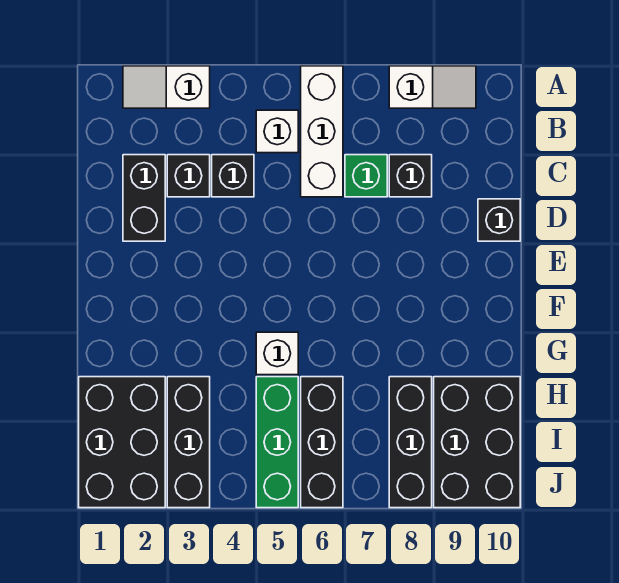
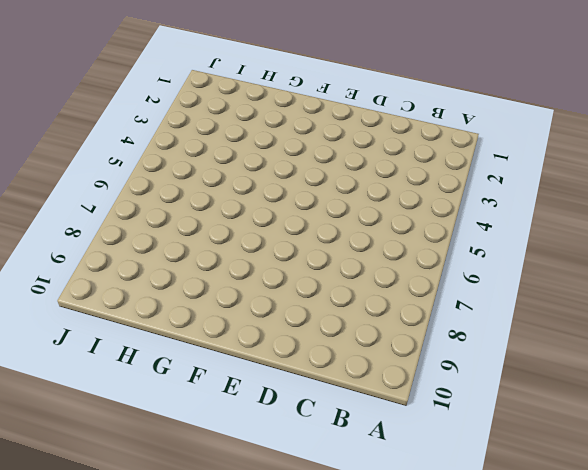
none -> white slope A2:A3 level 1 top 3
none -> white brick A6:C6 level 1
none -> white slope A8:A9 level 1 top 8

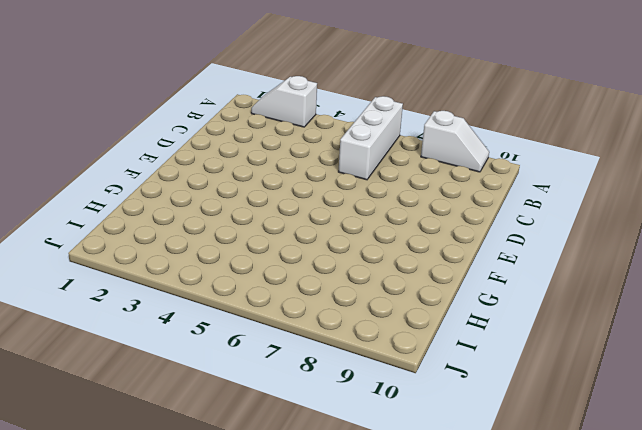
none -> white brick B5 level 1
none -> black brick C2:D2 level 1
none -> black brick C3 level 1

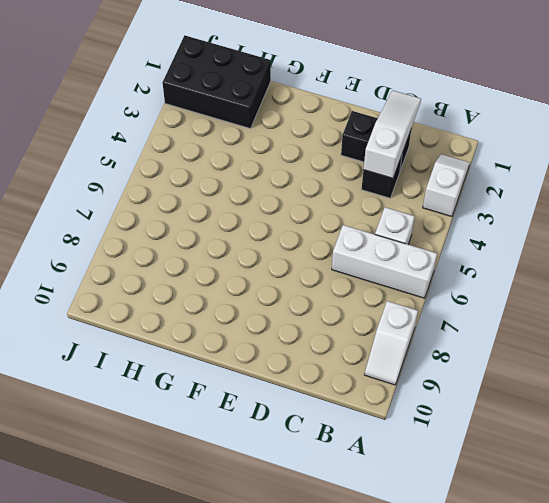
white slope C1:C3 level 2 top 3 -> none
none -> black brick C4 level 1
none -> green brick C7 level 1
none -> black brick C8 level 1

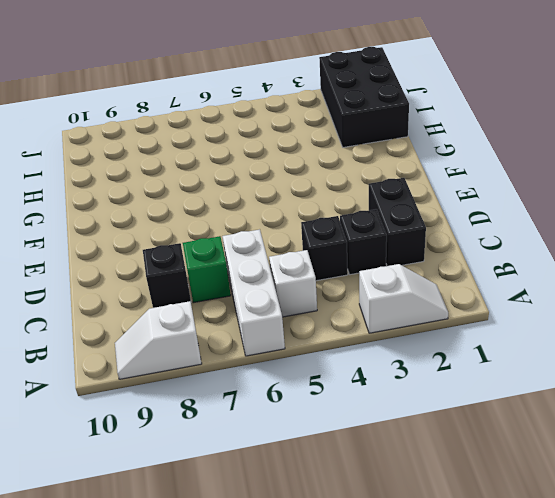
none -> black brick D10 level 1
none -> white brick G5 level 1
none -> black brick H3:J3 level 1

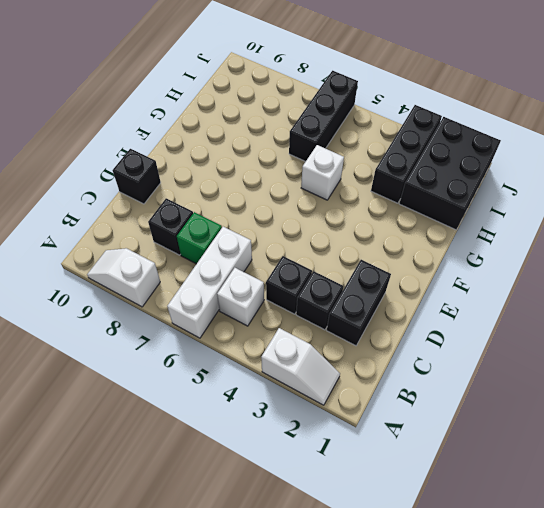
none -> green brick H5:J5 level 1
none -> black brick H8:J8 level 1
none -> black brick H9:J10 level 1

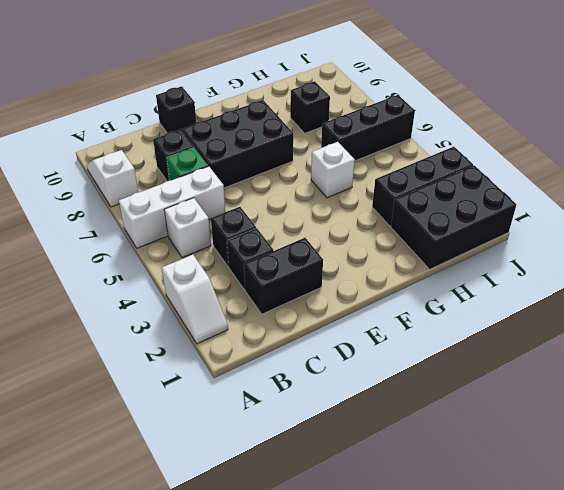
black brick D7:F8 level 1 -> black brick H9:J10 level 1
black brick H8 level 1 -> black brick H8:J8 level 1
none -> green brick H5:J5 level 1

